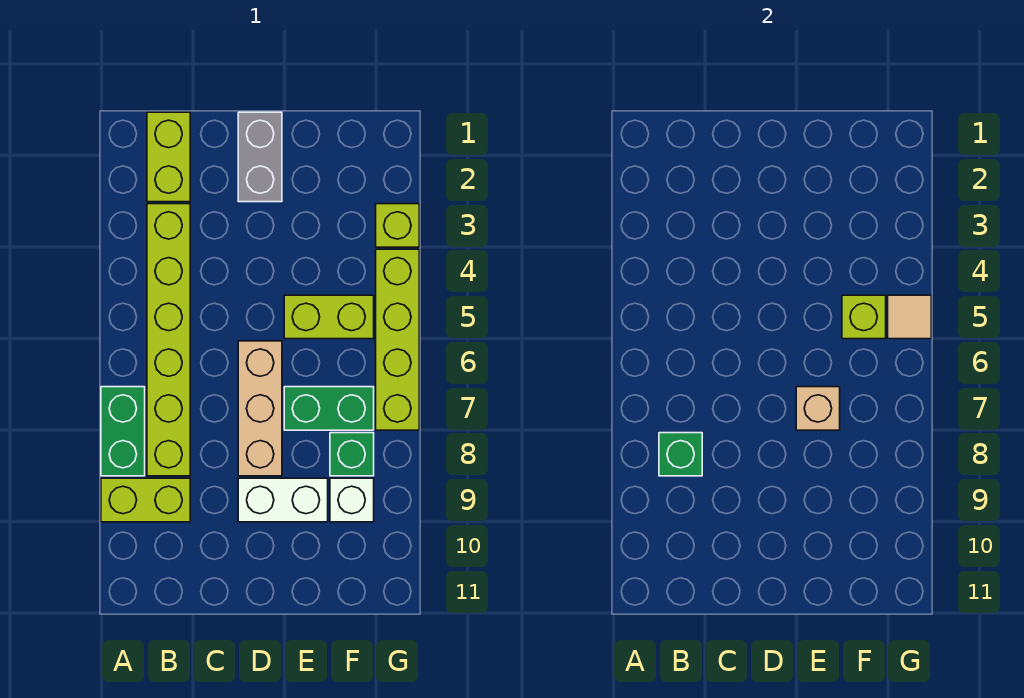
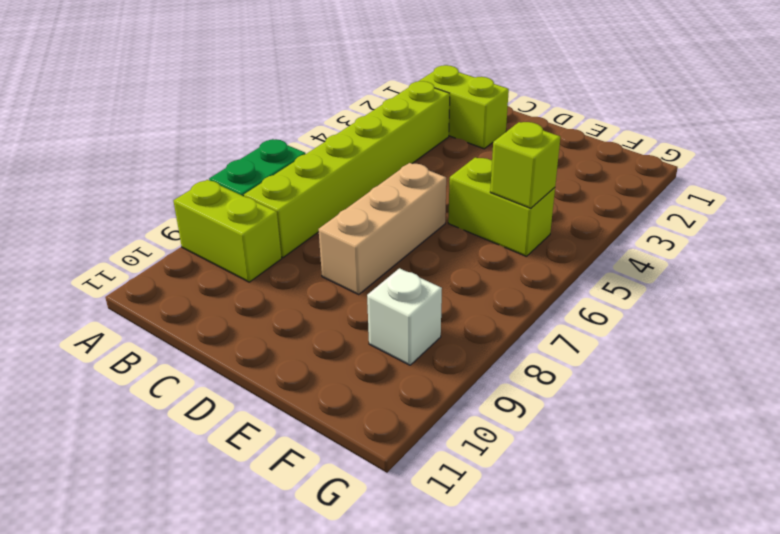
lime brick B2:C2 level 1 -> lime brick B1:B2 level 1
none -> grey brick D1:D2 level 1
none -> white brick D9:E9 level 1
none -> green brick E7:F7 level 1

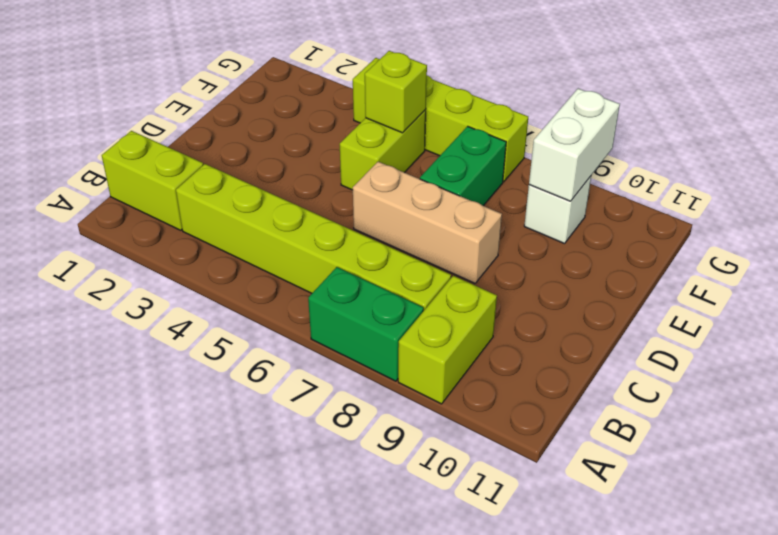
white brick F9:G9 level 2 -> white brick D9:E9 level 1
none -> grey brick D1:D2 level 1
none -> green brick F8 level 1
none -> lime brick G3 level 1

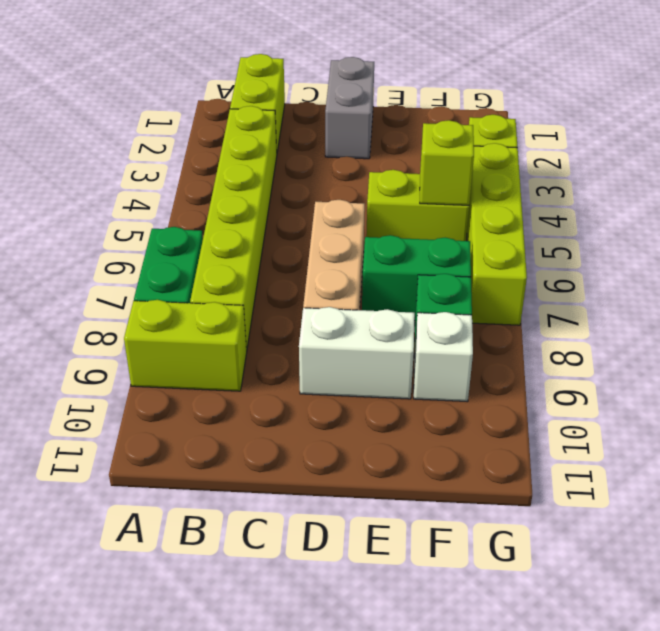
none -> green brick B8 level 2
none -> tan brick E7 level 2
none -> tan tile G5 level 2

